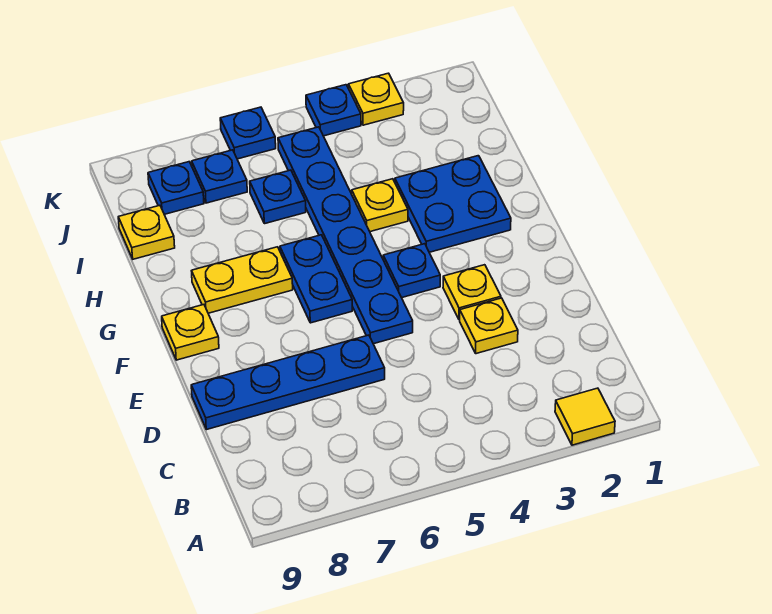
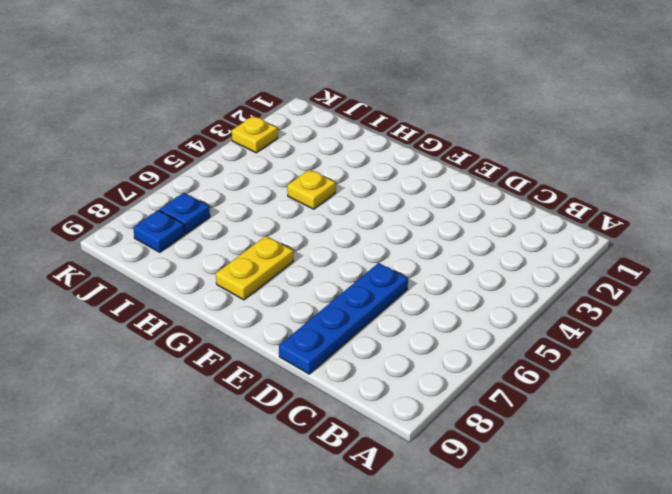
none -> yellow tile A2 level 1
none -> yellow plate D3 level 1
none -> yellow plate E3 level 1

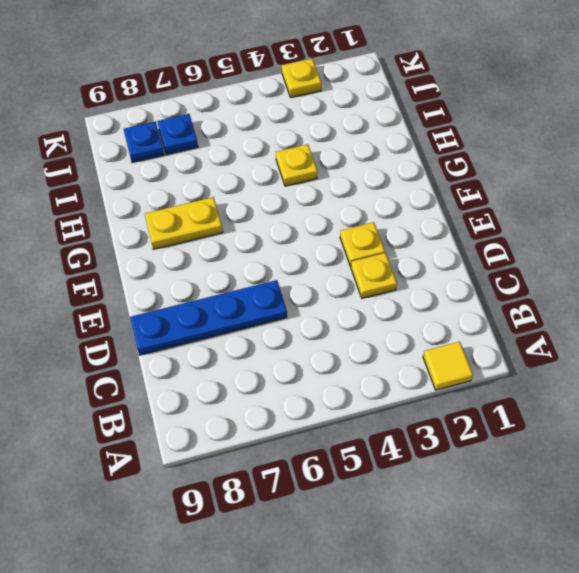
none -> blue plate E5:J5 level 1
none -> blue plate F4 level 1
none -> blue plate F6:G6 level 1

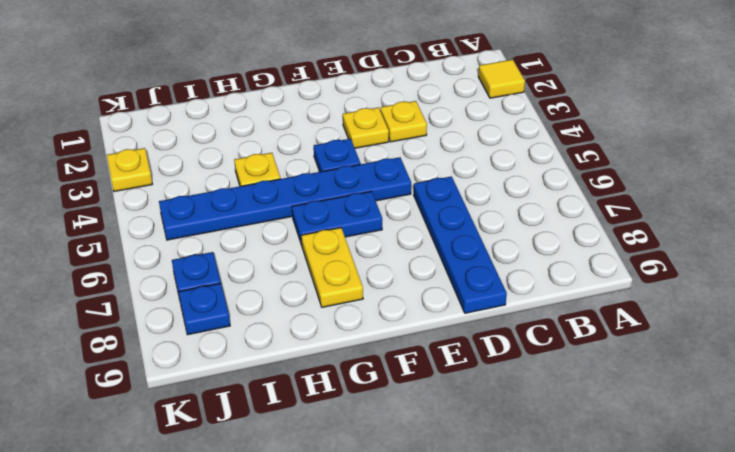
none -> yellow plate F9 level 1
none -> blue plate G2:H3 level 1
none -> blue plate I6 level 1

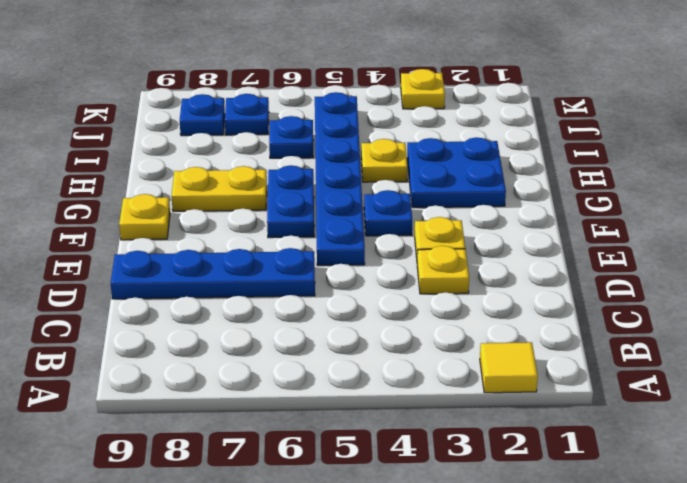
none -> yellow plate I9 level 1
none -> blue plate K4 level 1
none -> blue plate K6 level 1

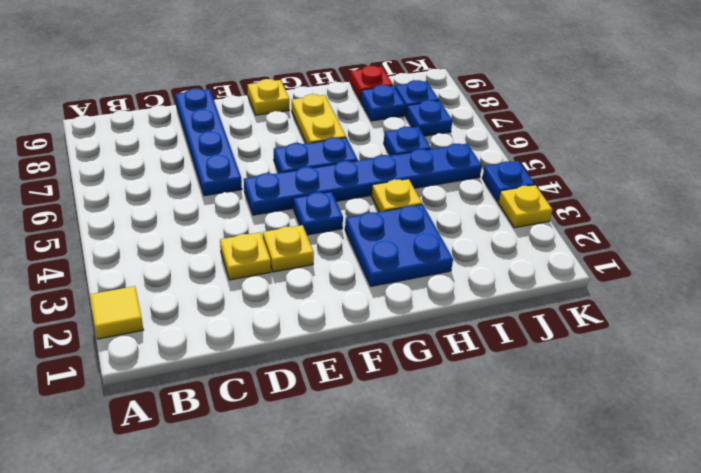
blue plate I8 level 1 -> blue plate K6 level 1
red plate I9 level 1 -> yellow plate I9 level 1

